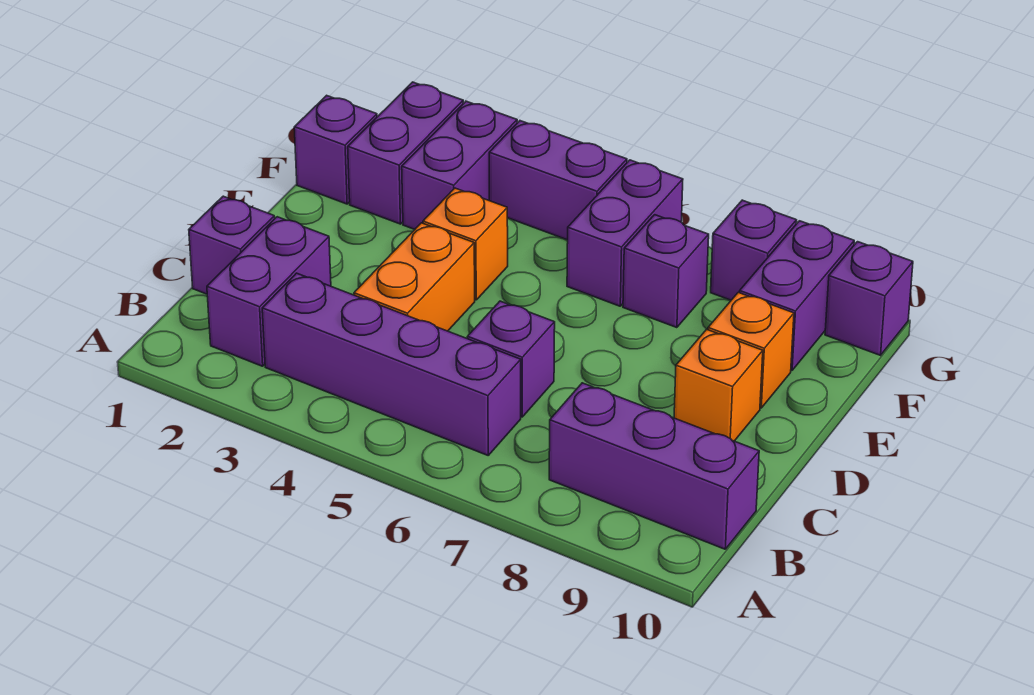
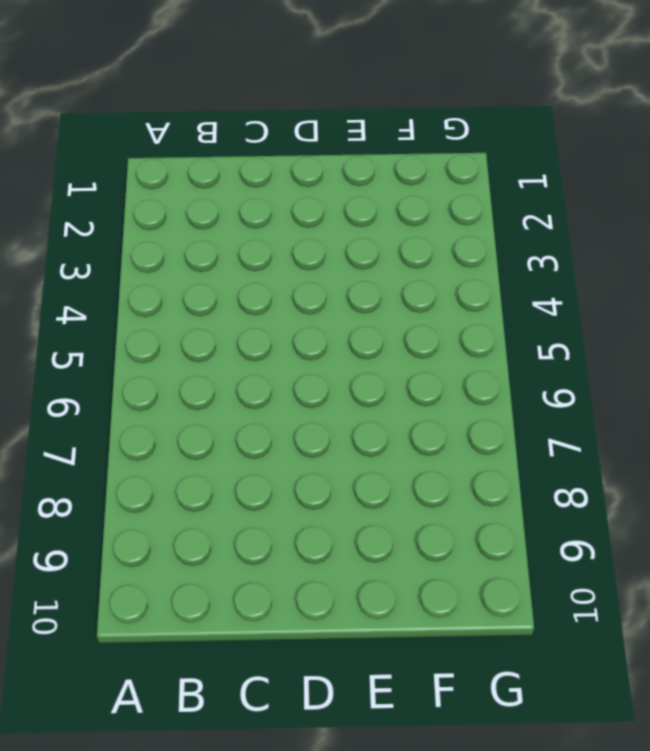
none -> purple brick B2:C2 level 1
none -> purple brick B3:B6 level 1
none -> purple brick B8:B10 level 1

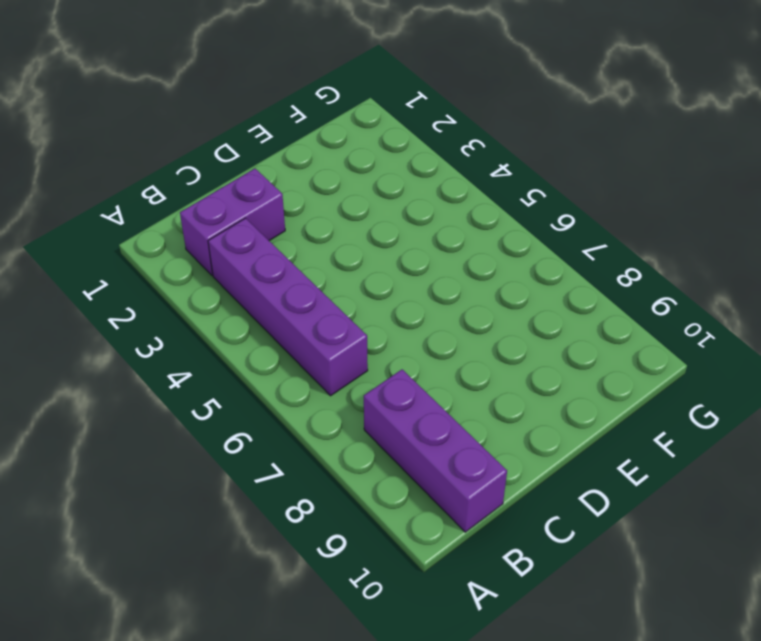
none -> purple brick C1 level 1
none -> orange brick C4:D4 level 1
none -> purple brick C6 level 1

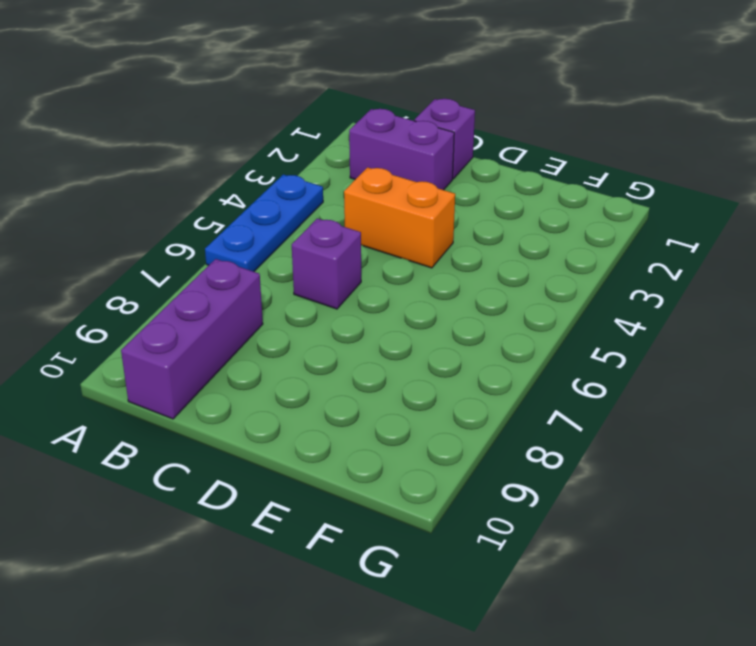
blue plate A4:A6 level 1 -> none
none -> purple brick B3:B6 level 1
none -> orange brick D9 level 1
none -> orange brick E4 level 1

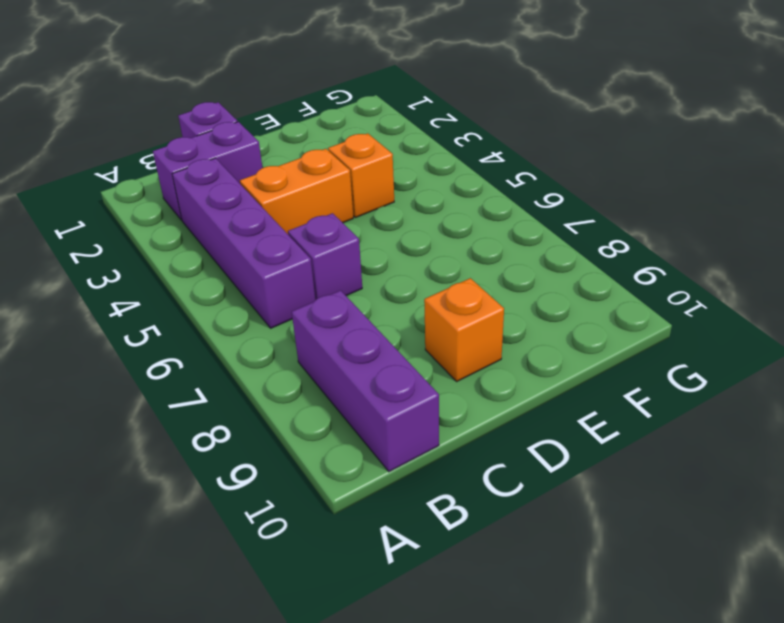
none -> orange brick E9 level 1
none -> purple brick F1 level 1
none -> purple brick F2:G2 level 1

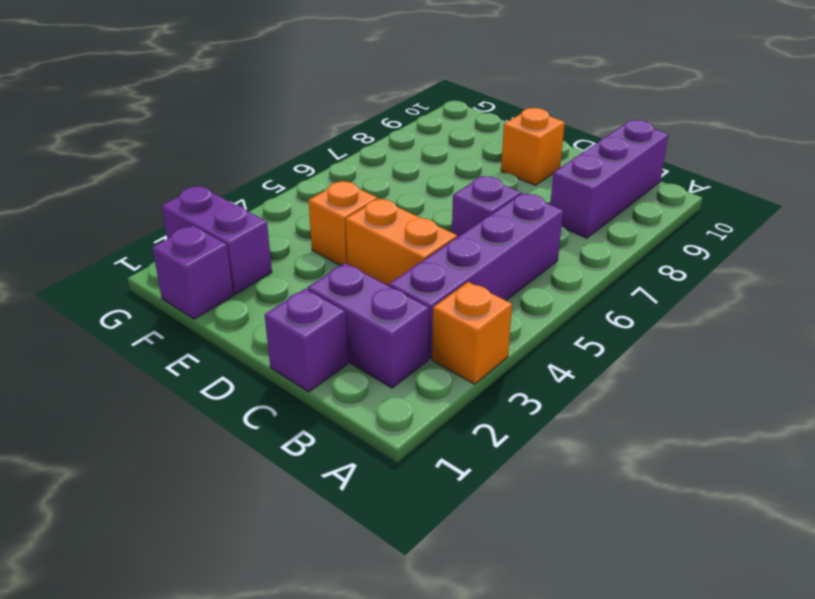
orange brick A3 level 1 -> orange brick E9 level 1
none -> purple brick F3:G3 level 1
none -> purple brick F6:G6 level 1
none -> purple brick F7 level 1

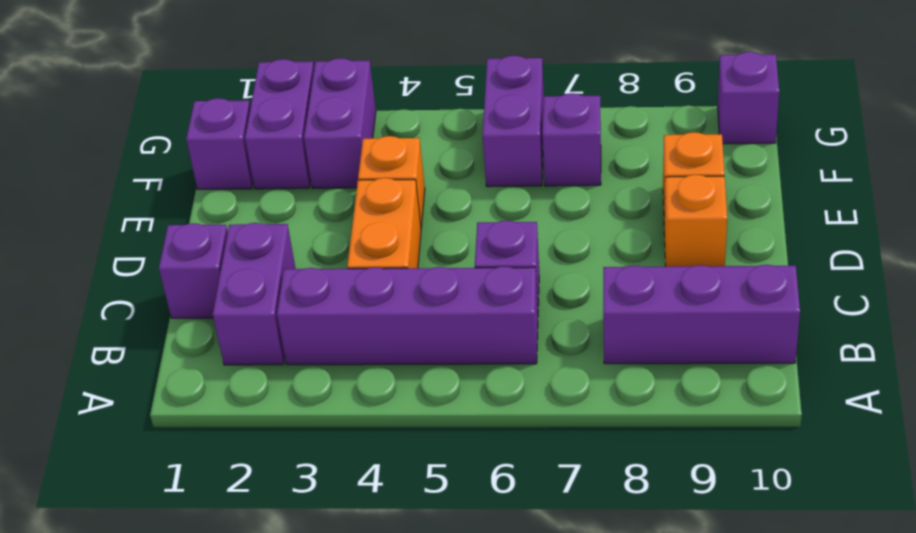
none -> purple brick F9:G9 level 1
none -> purple brick G4:G5 level 1
none -> purple brick G8 level 1

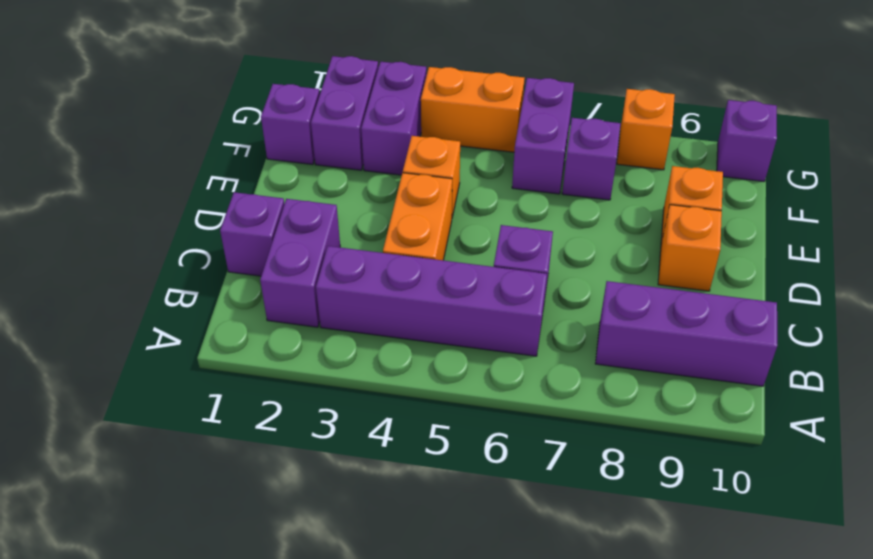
orange brick G4:G5 level 1 -> purple brick G4:G5 level 1
orange brick G8 level 1 -> purple brick G8 level 1
none -> purple brick F9:G9 level 1

